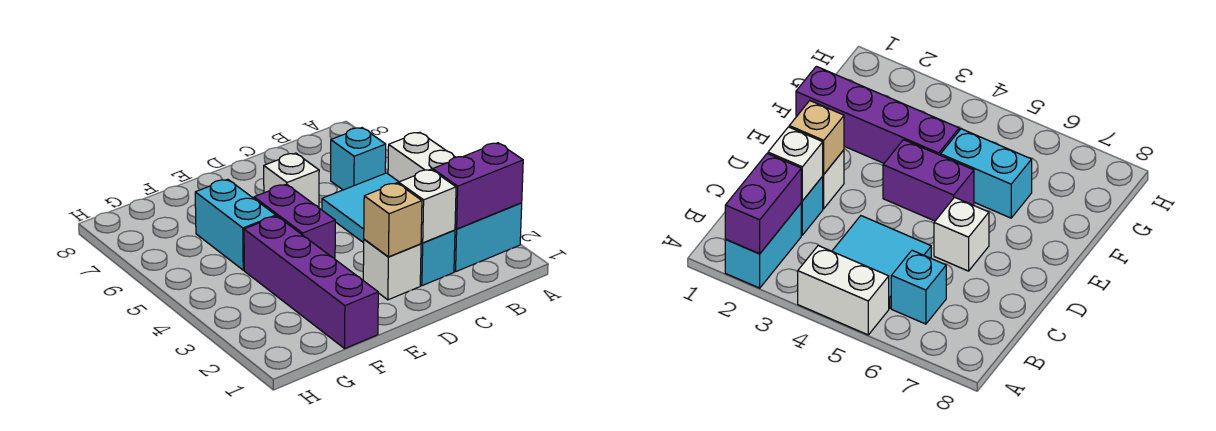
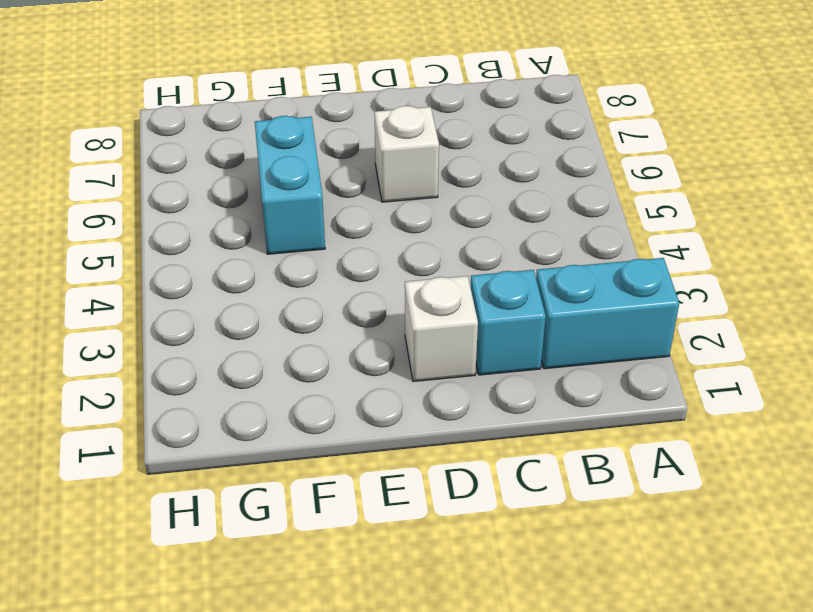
none -> white brick A4:A5 level 1
none -> cyan tile B4:C5 level 1
none -> cyan brick B6 level 1

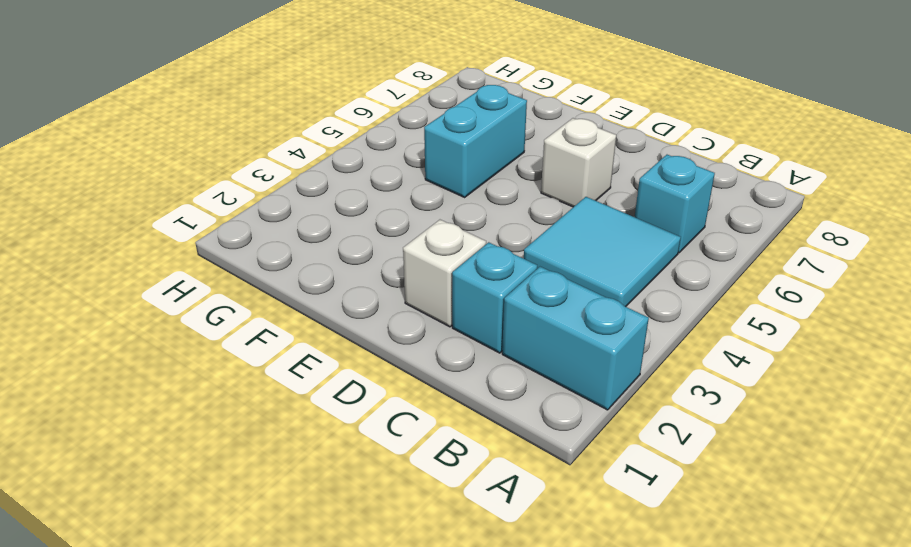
none -> white brick A4:A5 level 1
none -> purple brick E4:E5 level 1
none -> purple brick F1:F4 level 1

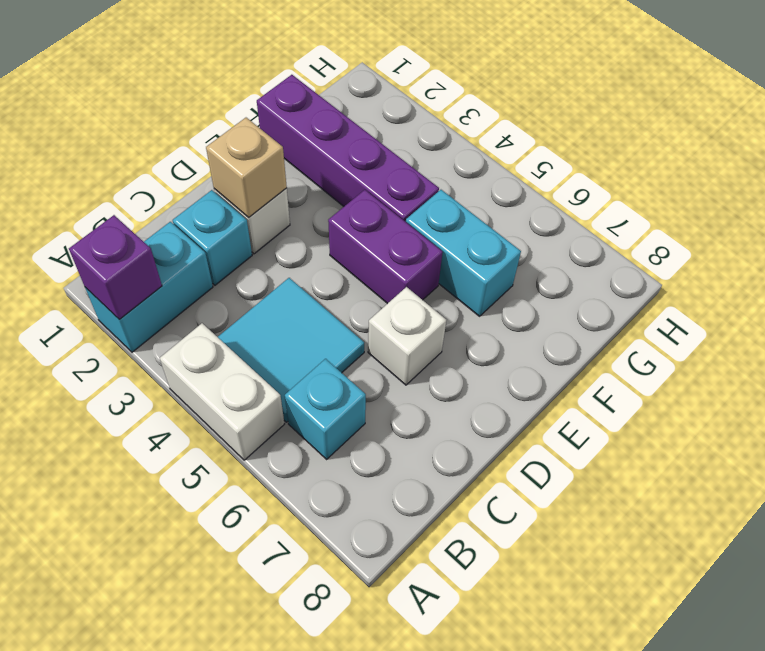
purple brick A2 level 2 -> purple brick A2:B2 level 2
none -> white brick C2 level 2

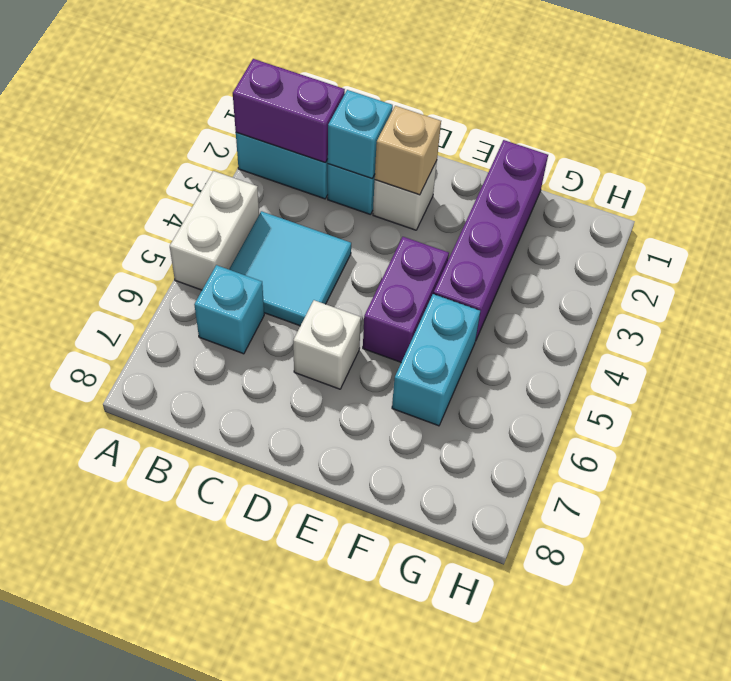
cyan brick C2 level 2 -> white brick C2 level 2

